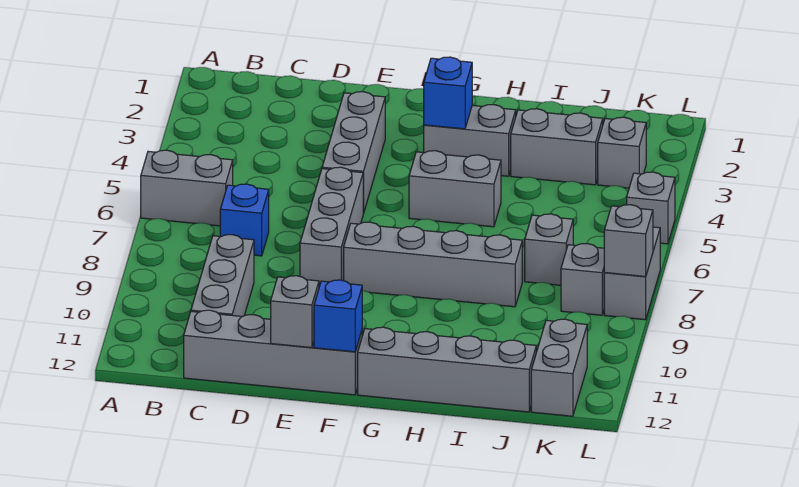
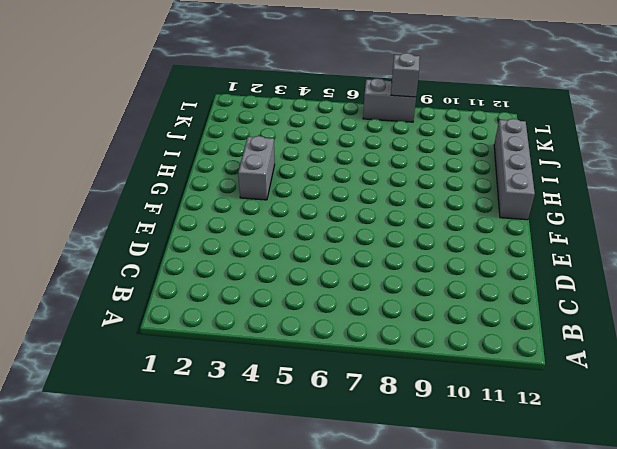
none -> grey brick A6:B6 level 1
none -> blue brick C7 level 1
none -> grey brick C9:C11 level 1

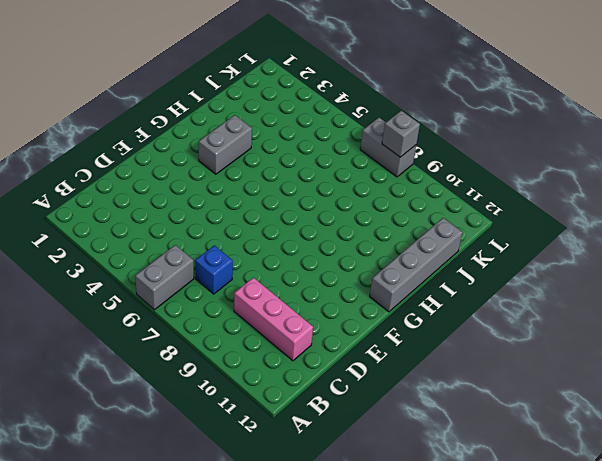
pink brick C9:C11 level 1 -> grey brick C9:C11 level 1
none -> grey brick C12:F12 level 1
none -> grey brick E3:E5 level 1
none -> grey brick E6:E8 level 1

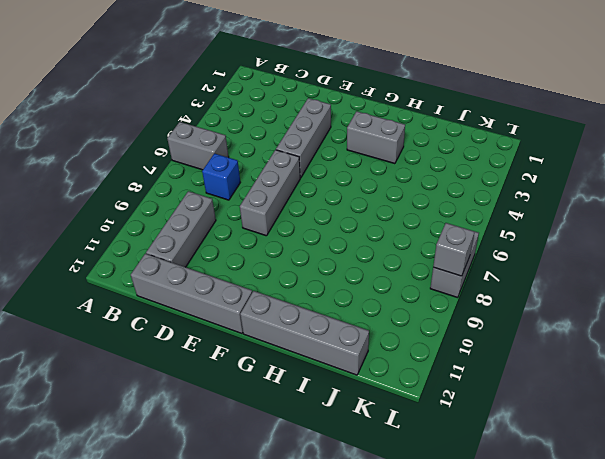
none -> grey brick F8:I8 level 1
none -> grey brick G5:H5 level 1
none -> grey brick I3:J3 level 1

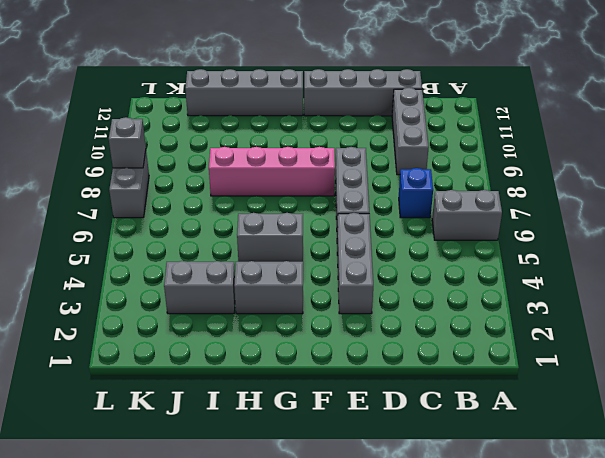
pink brick F8:I8 level 1 -> grey brick F8:I8 level 1
none -> grey brick J7 level 1
none -> grey brick K3 level 1
none -> grey brick K8 level 1

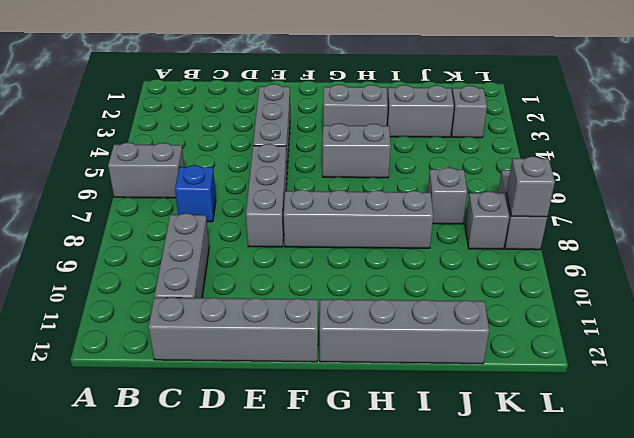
none -> grey brick K11:K12 level 1
none -> grey brick L5 level 1
none -> grey brick E12 level 2

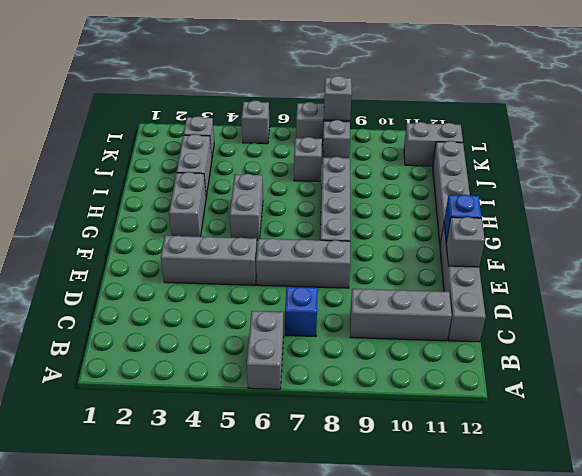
none -> blue brick G3 level 2

